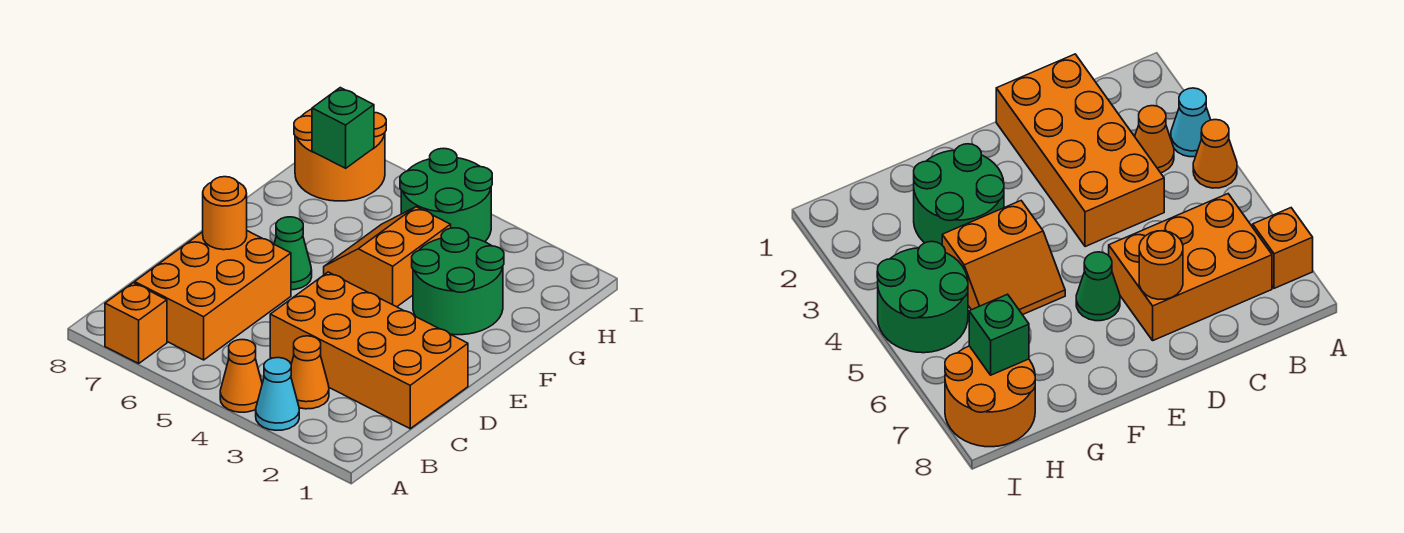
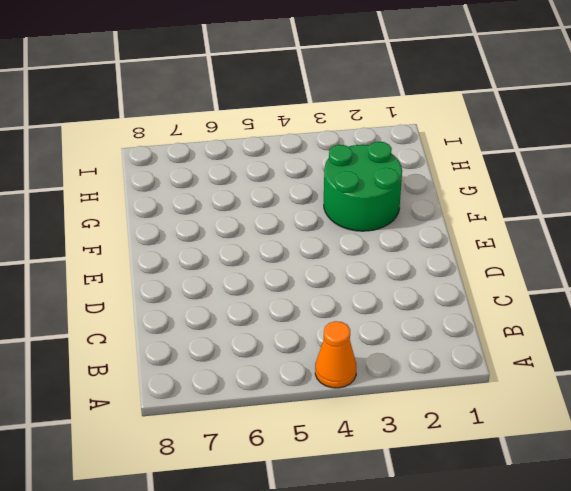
none -> cyan cone A3 level 1
none -> orange brick A7 level 1
none -> orange cone B3 level 1

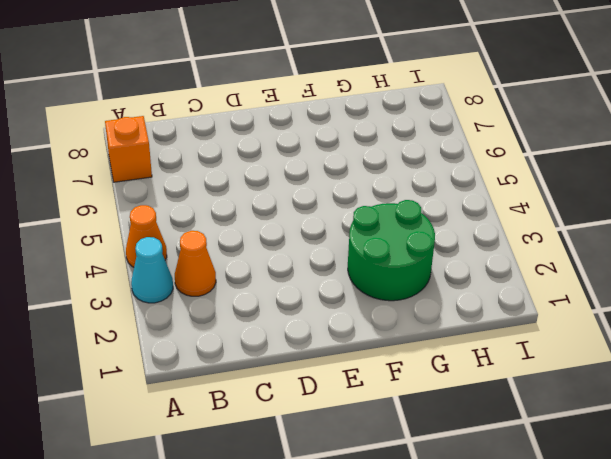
none -> orange brick B6:D7 level 1
none -> orange brick C1:D4 level 1
none -> green cone E6 level 1

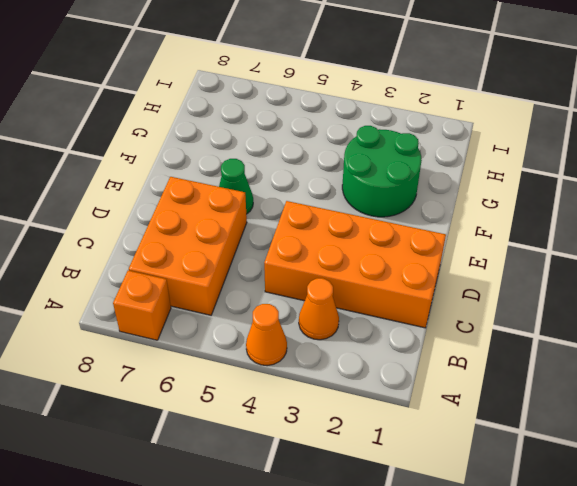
none -> cyan cone A3 level 1
none -> orange slope F4:G5 level 1 top 4
none -> green round brick H4:I5 level 1

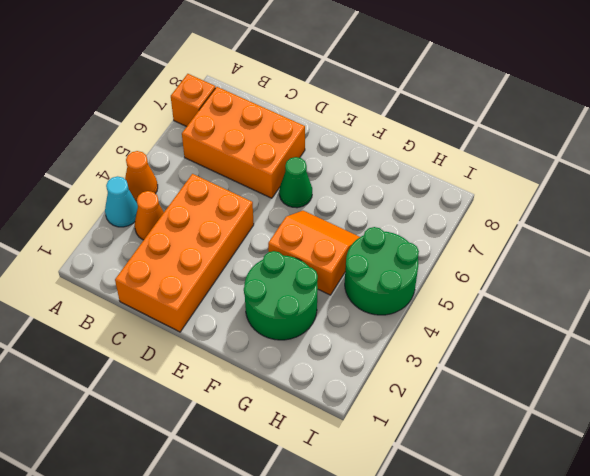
none -> orange round brick H7:I8 level 1
none -> orange round brick D7 level 2
none -> green brick H7 level 2

